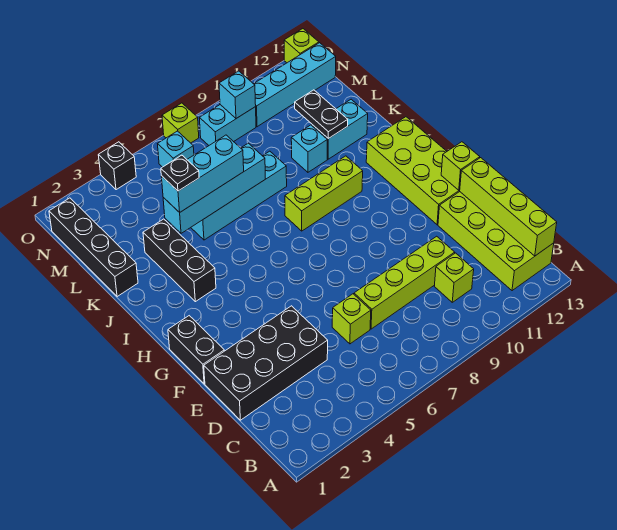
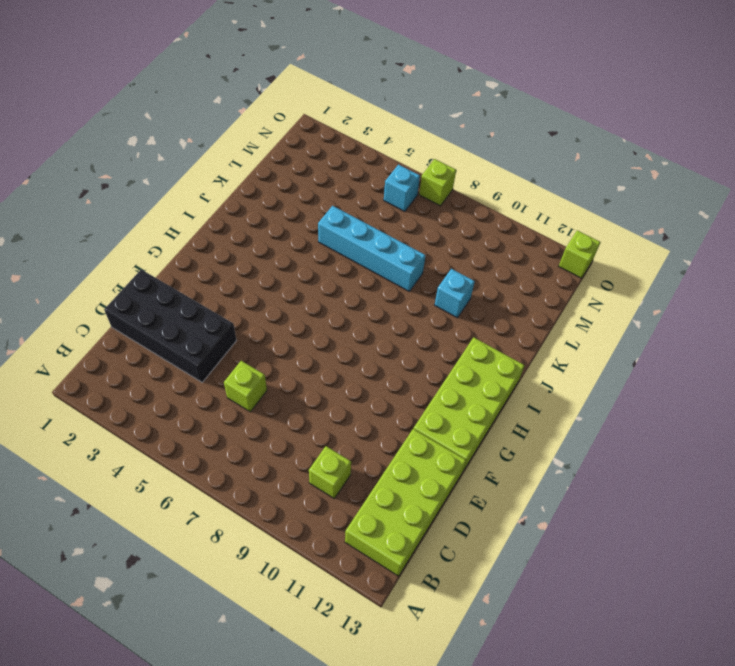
none -> lime brick D7:D10 level 1
none -> black brick F1:G1 level 1
none -> black brick I3:K3 level 1

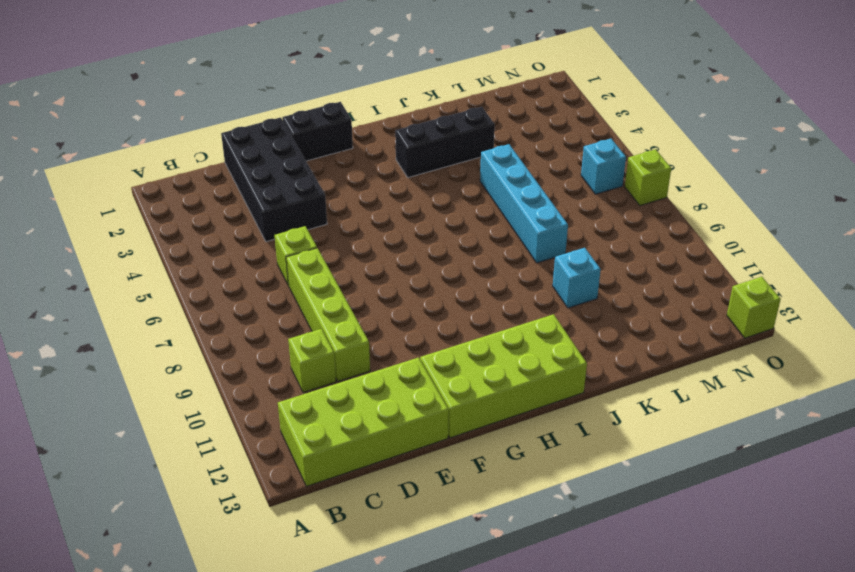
none -> lime brick I8:I10 level 1
none -> black brick K1:N1 level 1
none -> cyan brick K11:K12 level 1

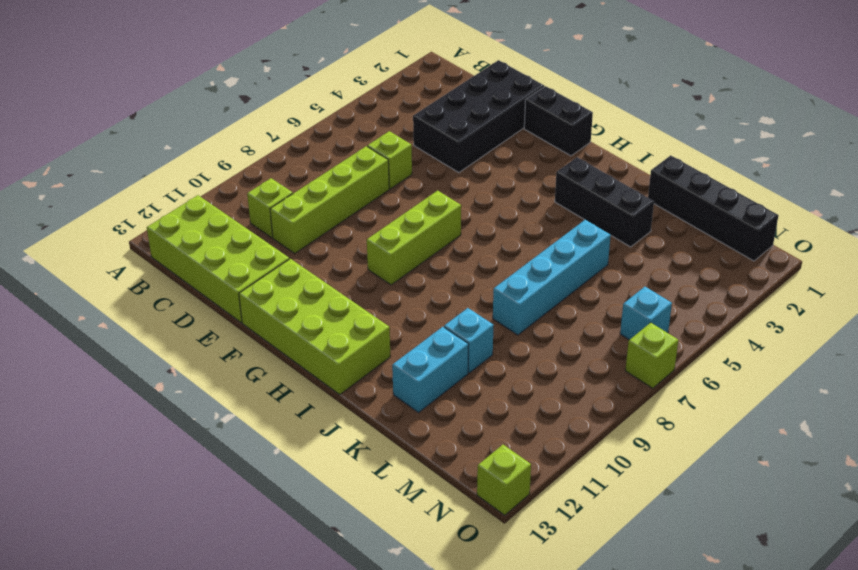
lime brick G7:G9 level 1 -> lime brick I8:I10 level 1
none -> cyan brick N8:N9 level 1
none -> cyan brick N10:N13 level 1
none -> black brick O4 level 1

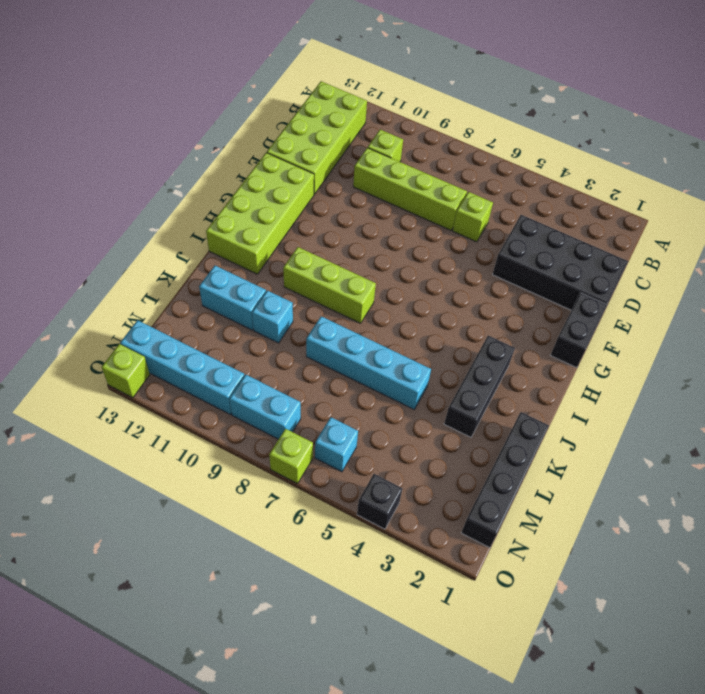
none -> lime brick B13:E13 level 2
none -> lime brick F13 level 2
none -> cyan brick K4:K7 level 2

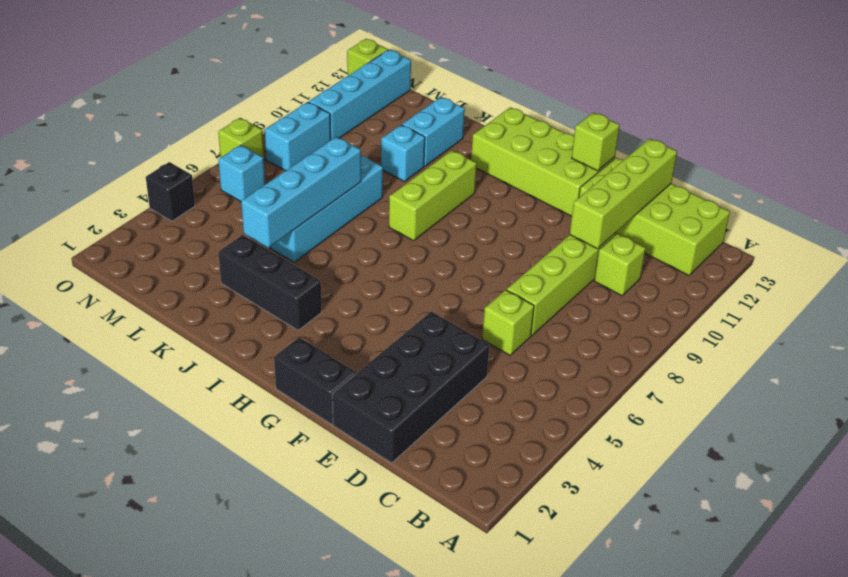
lime brick D10:D13 level 2 -> lime brick B13:E13 level 2
none -> black brick K1:N1 level 1
none -> black plate K11:L11 level 2
none -> cyan brick N9 level 2

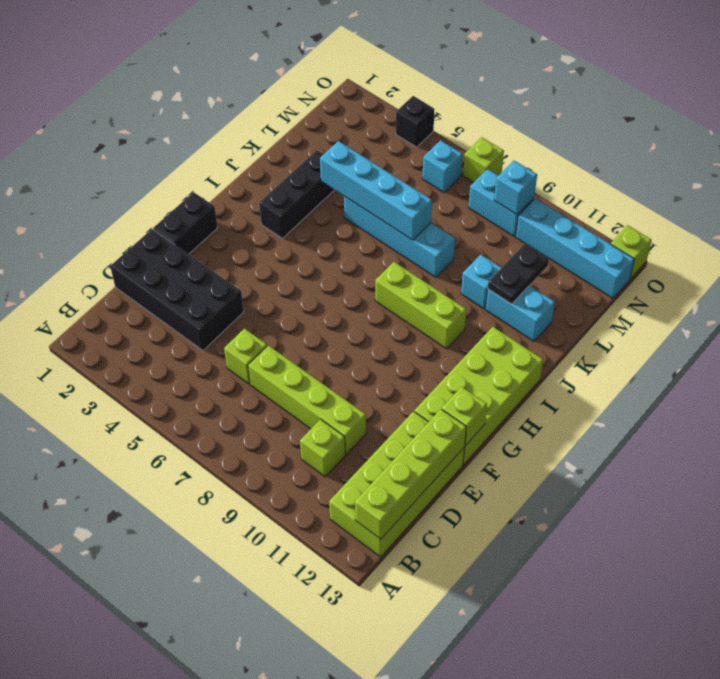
none -> black brick K1:N1 level 1
none -> cyan brick K4:K6 level 3
none -> black plate K4 level 4

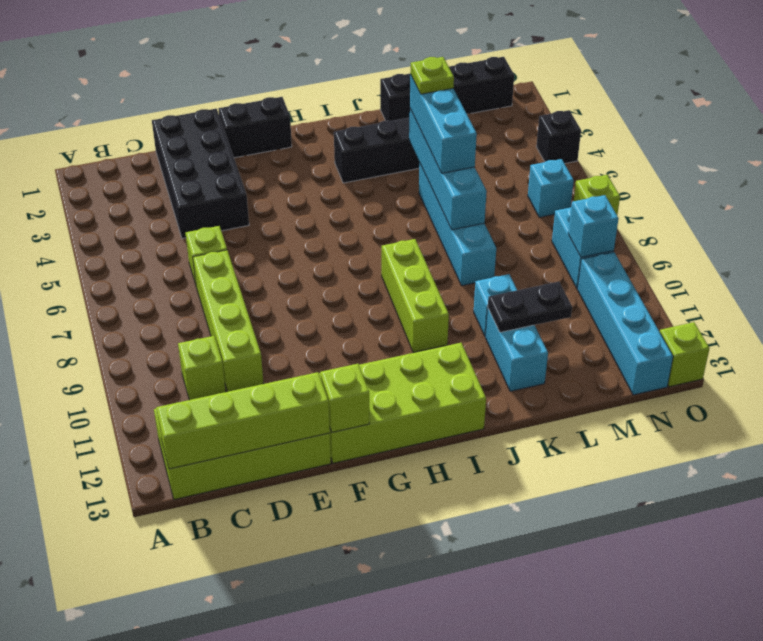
lime plate K4 level 4 -> black plate K4 level 4

